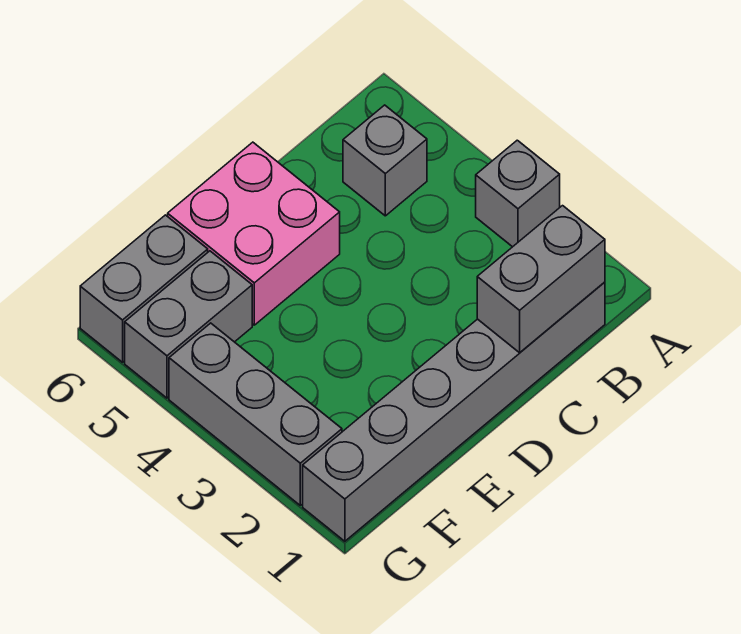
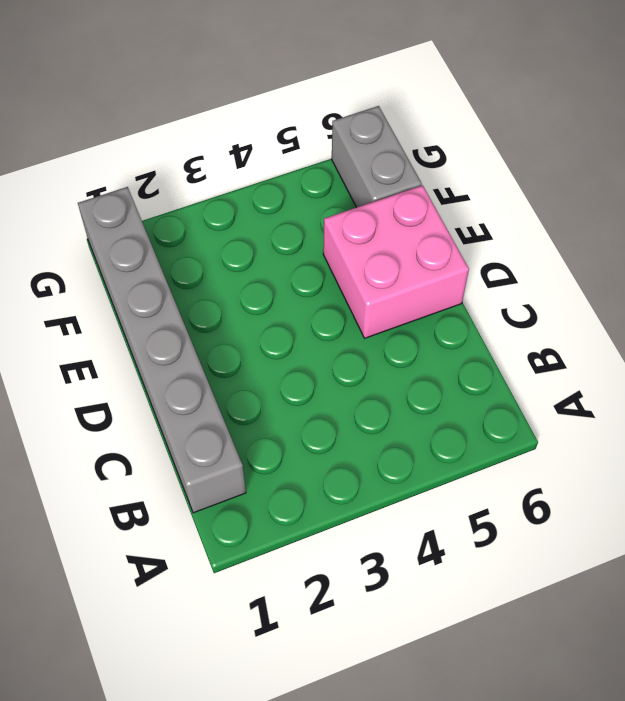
none -> grey brick A3 level 1
none -> grey brick B5 level 1

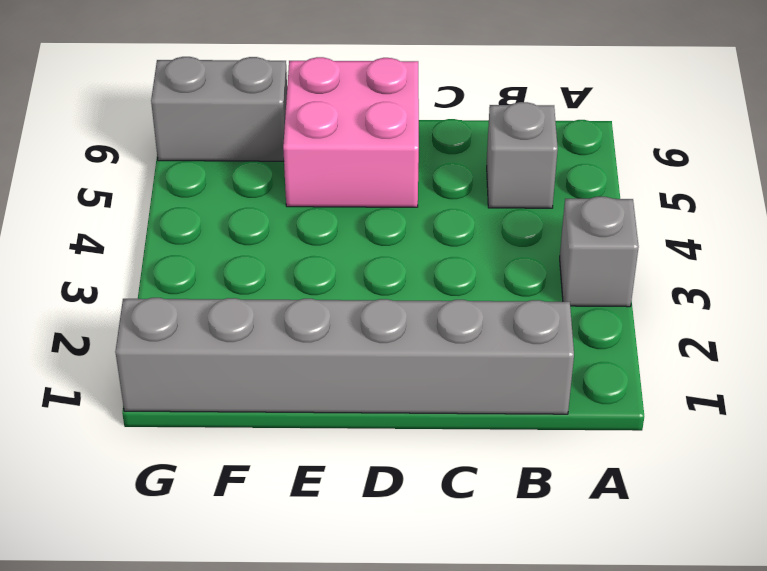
none -> grey brick F5:G5 level 1
none -> grey brick G2:G4 level 1

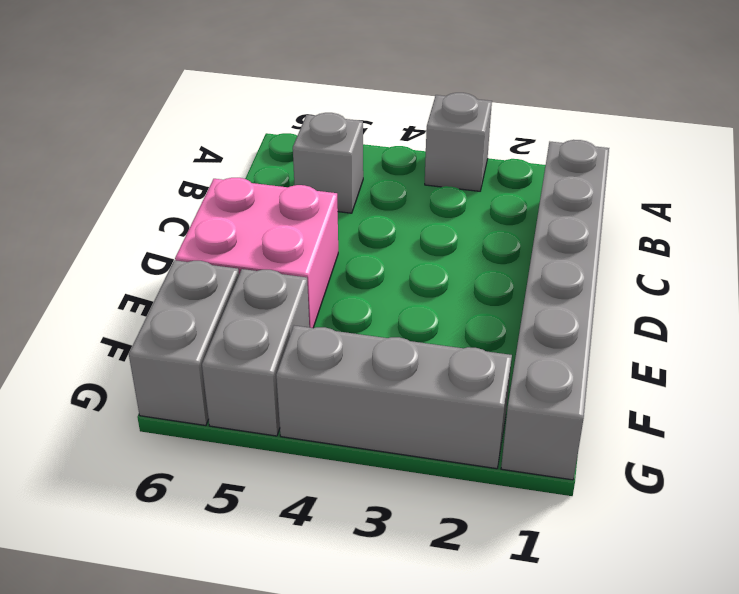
none -> grey brick B1:C1 level 2

